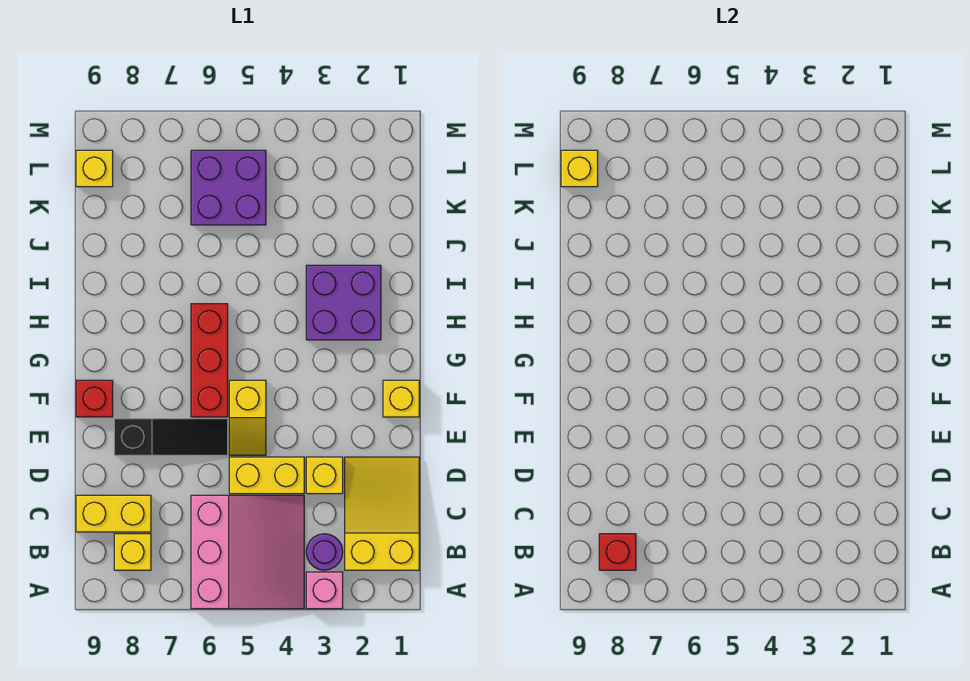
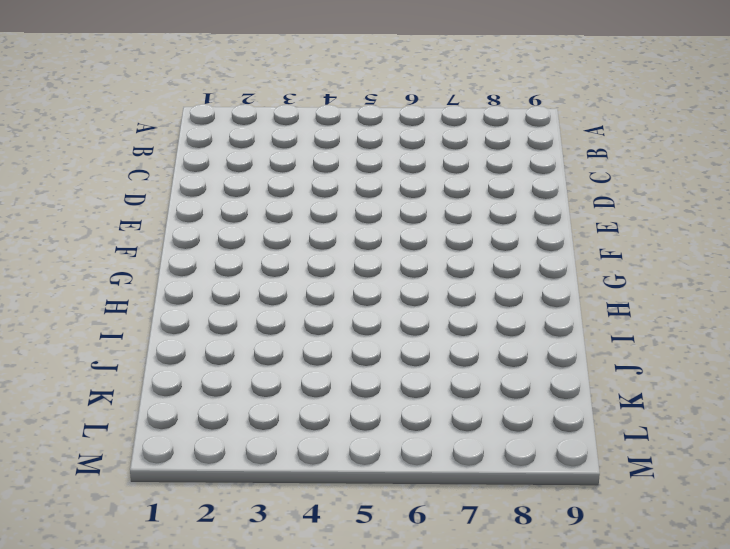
none -> pink brick A3 level 1
none -> pink slope A4:C6 level 1 top 6
none -> yellow slope B1:D2 level 1 top B

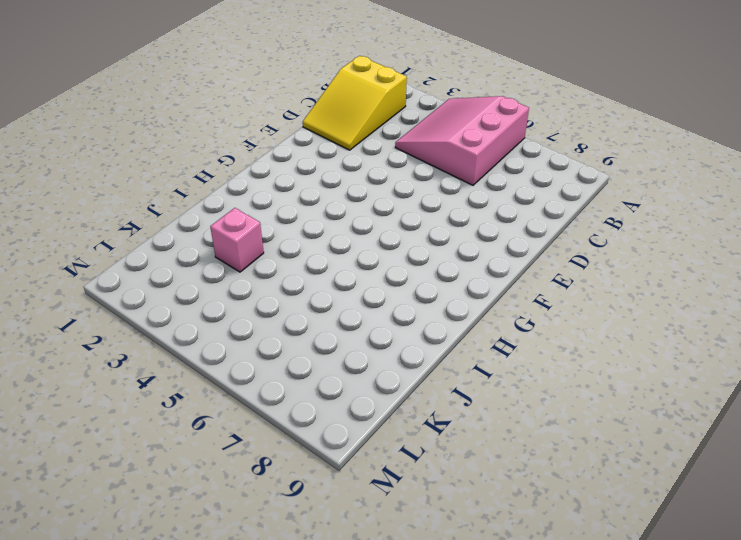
pink brick J3 level 1 -> pink brick A3 level 1
none -> purple round brick B3 level 1
none -> yellow brick B8 level 1
none -> yellow brick C8:C9 level 1

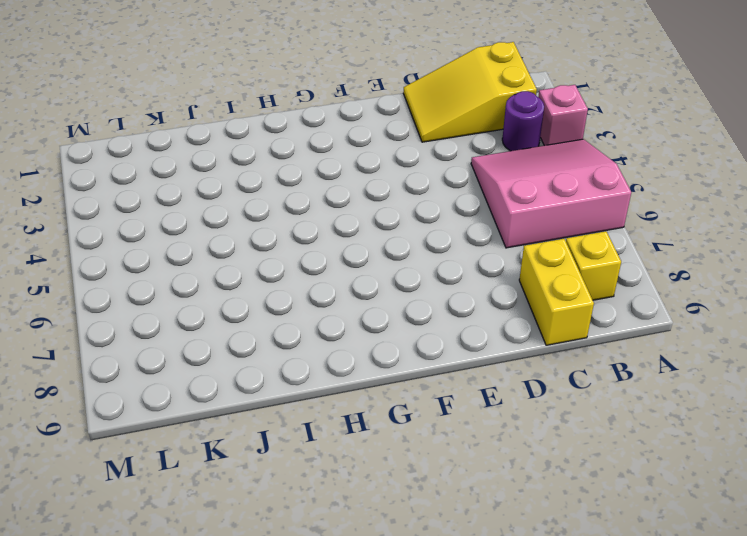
none -> yellow brick D3 level 1
none -> yellow brick D4:D5 level 1
none -> yellow slope E5:F5 level 1 top F

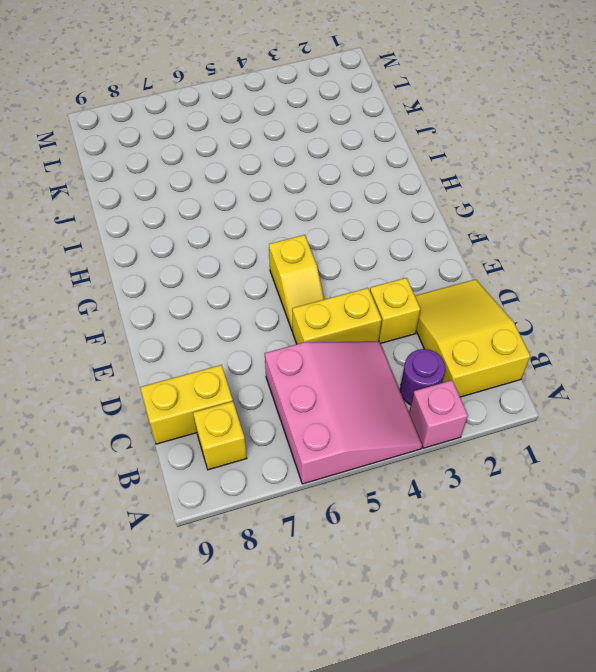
none -> black slope E6:E8 level 1 top 8
none -> yellow brick F1 level 1
none -> red brick F6:H6 level 1

